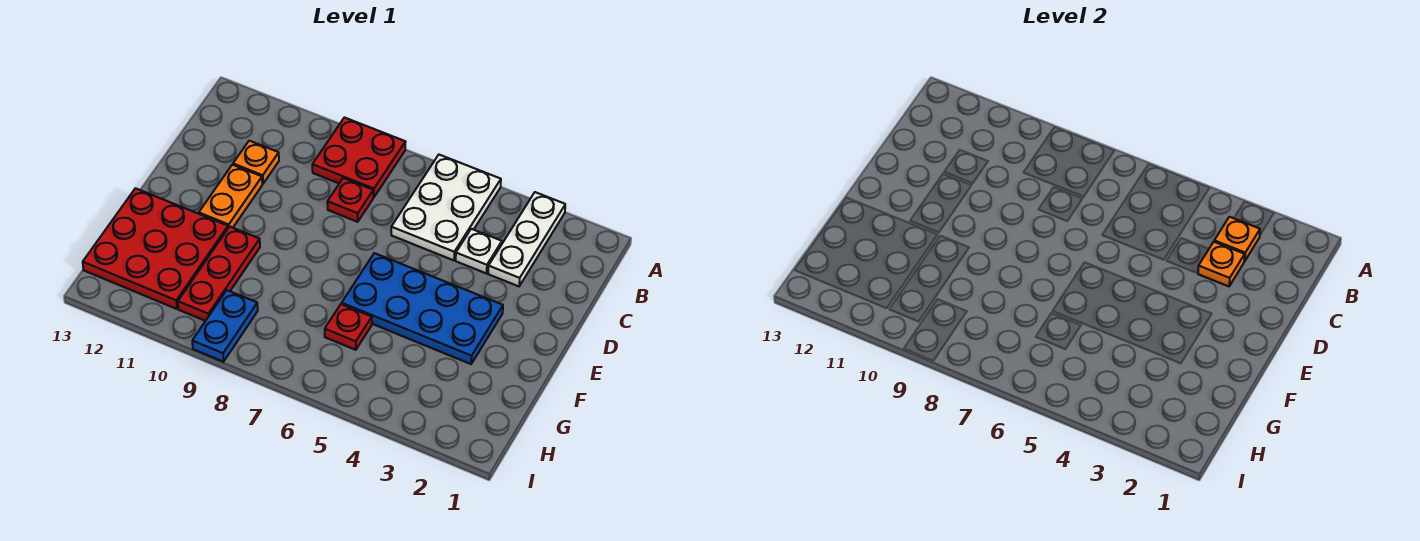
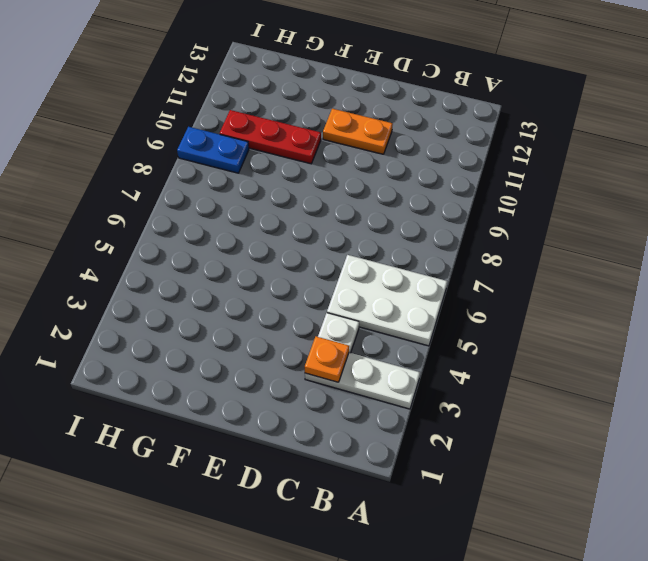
none -> red plate A8:B9 level 1
none -> red plate C8 level 1
none -> orange plate C11 level 1

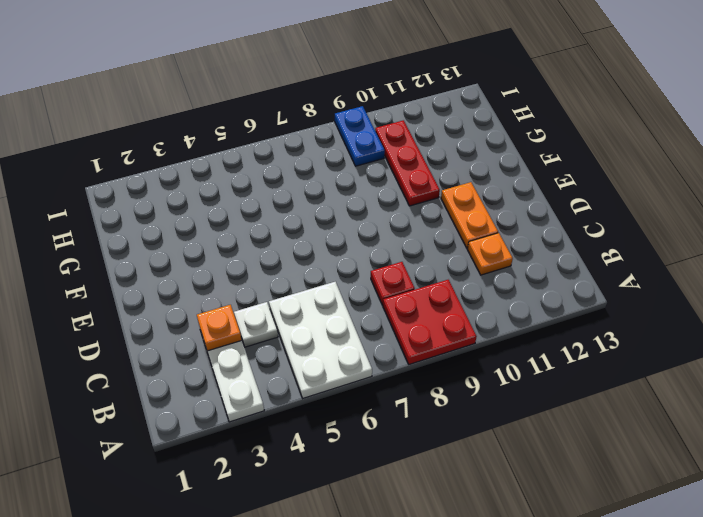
none -> blue plate E3:F6 level 1
none -> red plate F11:H13 level 1
none -> red plate G6 level 1

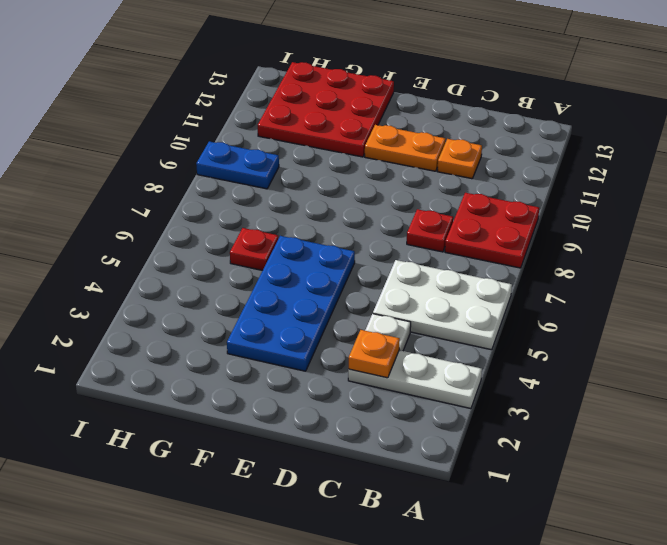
none -> red plate F10:H10 level 1
none -> orange plate B3 level 2

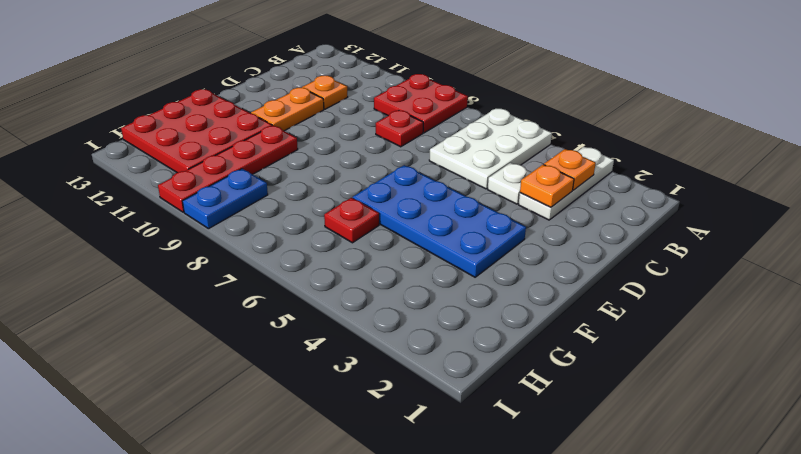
red plate F10:I10 level 1 -> red plate F10:H10 level 1

